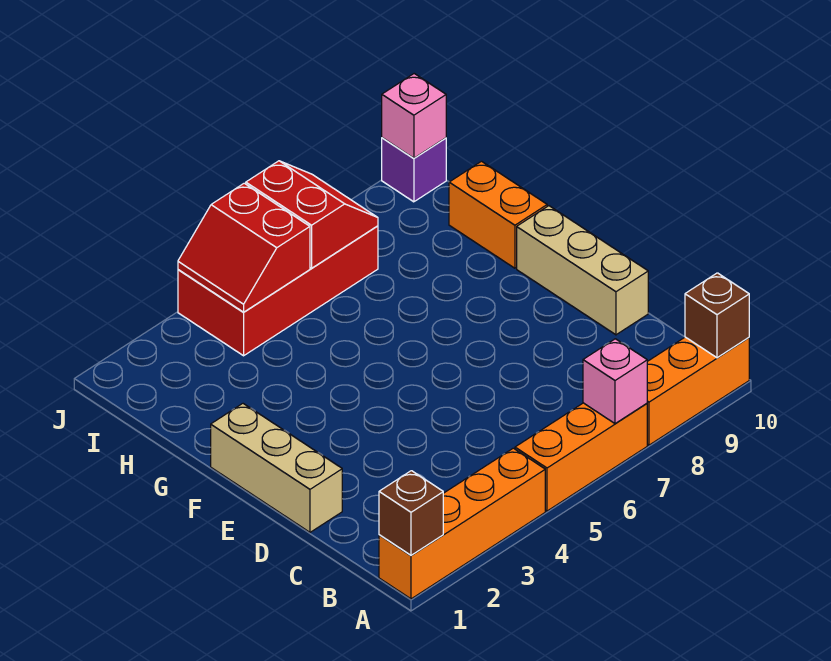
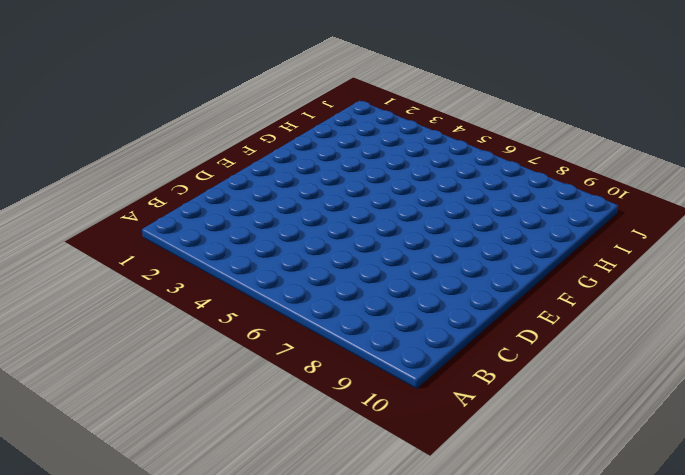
none -> orange brick A1:A4 level 1
none -> orange brick A5:A7 level 1
none -> orange brick A8:A10 level 1

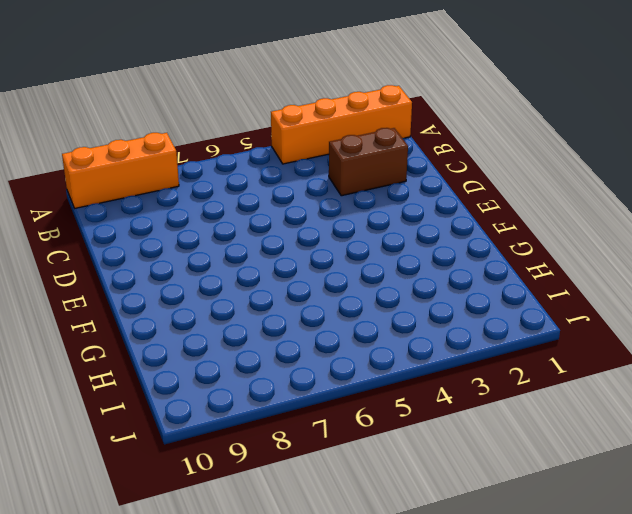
brown brick C2:C3 level 1 -> none
none -> orange brick A5:A7 level 1
none -> tan brick D1:F1 level 1
none -> tan brick D10:F10 level 1

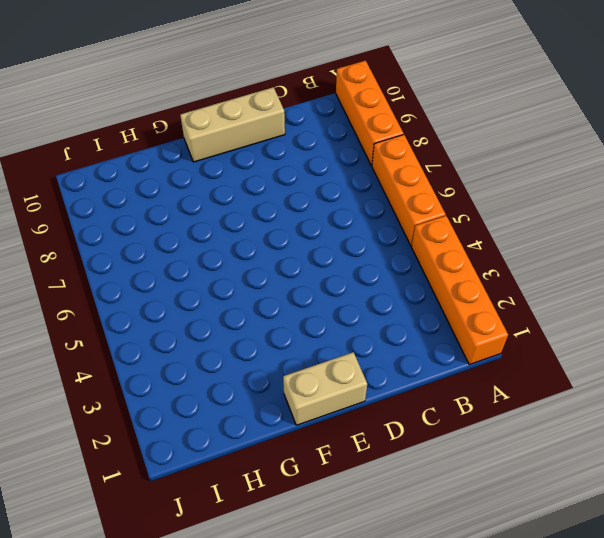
tan brick E1:F1 level 1 -> tan brick D1:F1 level 1
none -> orange brick G10:H10 level 1
none -> red brick I4:J7 level 1
none -> purple brick J10 level 1

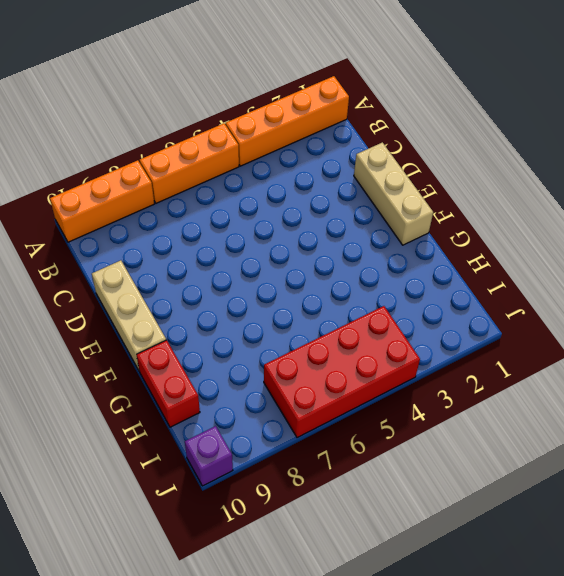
red brick G10:H10 level 1 -> orange brick G10:H10 level 1
none -> brown brick A1 level 2
none -> pink brick A7 level 2
none -> brown brick A10 level 2

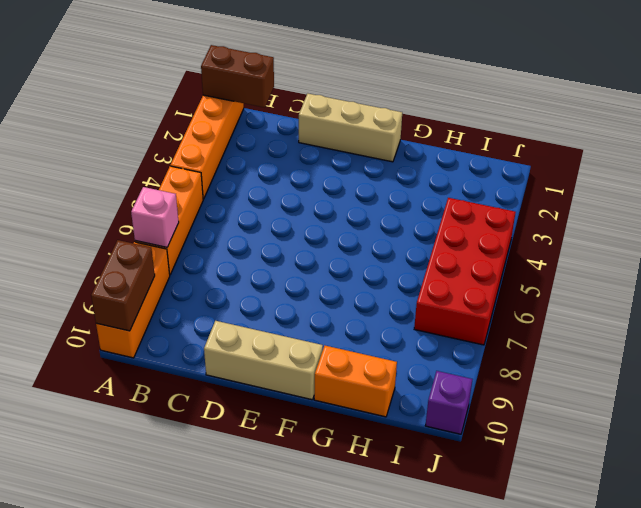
brown brick A1:B1 level 2 -> brown brick A1 level 2
brown brick A9:A10 level 2 -> brown brick A10 level 2
none -> red slope I4:J5 level 2 top 5
none -> red slope I6:J7 level 2 top 6
none -> pink brick J10 level 2

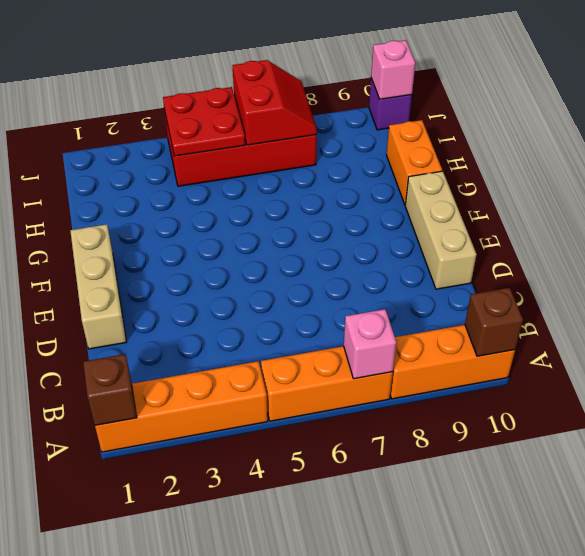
red plate I4:J5 level 2 -> red slope I4:J5 level 2 top 5

